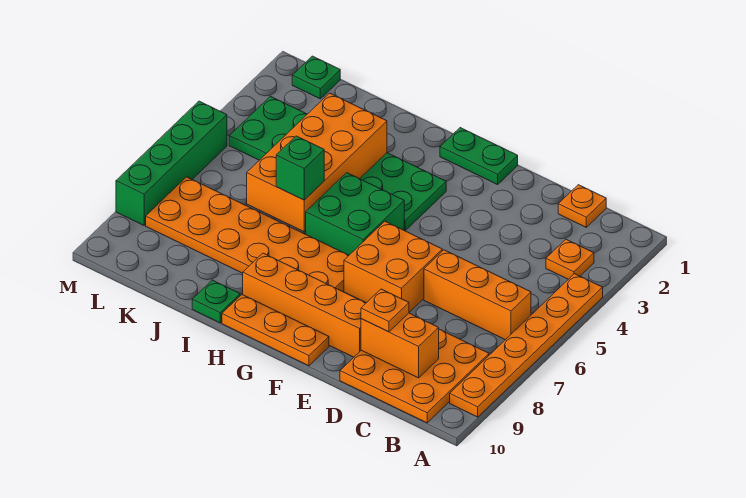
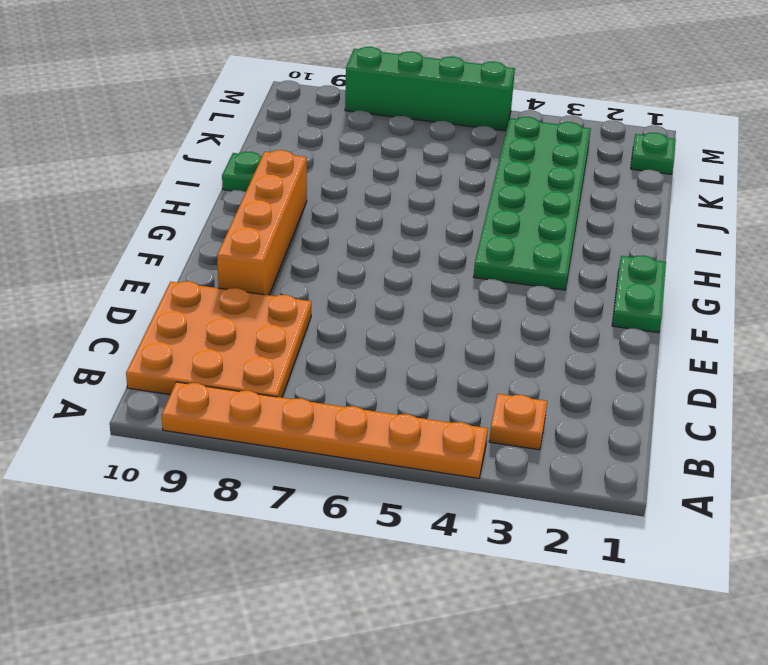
none -> orange brick B6:D6 level 1
none -> orange plate C1 level 1
none -> orange brick E6:F7 level 1

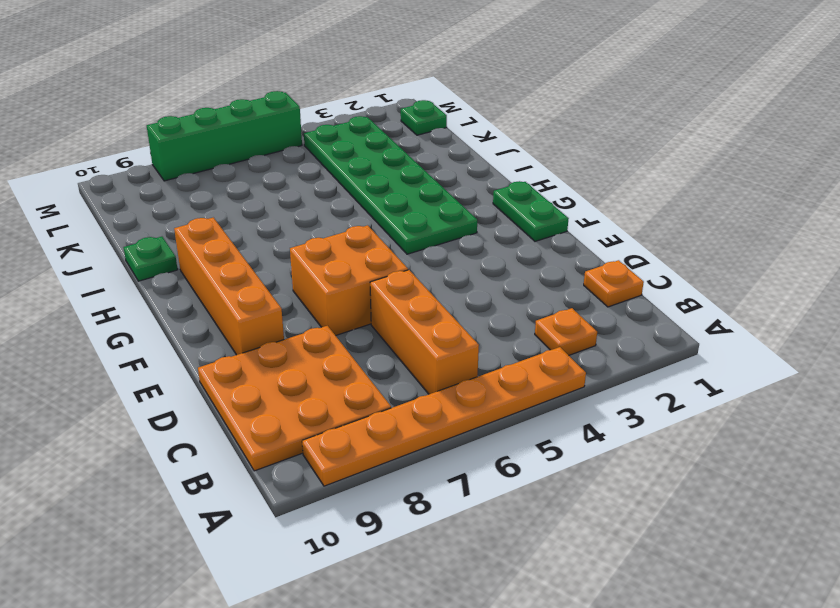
none -> orange plate F10:H10 level 1
none -> green brick G5:H6 level 1
none -> orange plate G7:L8 level 1

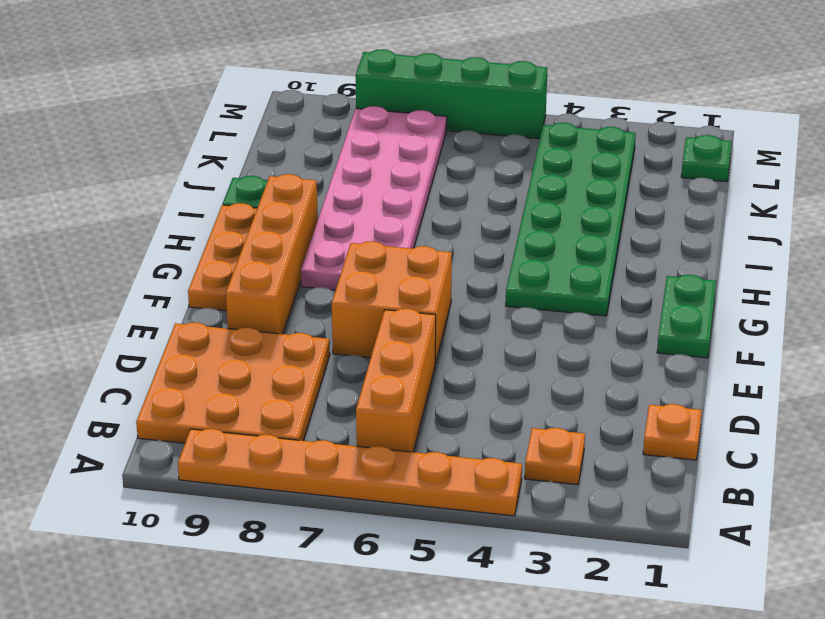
pink plate G7:L8 level 1 -> orange plate G7:L8 level 1
none -> green brick G5:H6 level 1
none -> orange brick C9:D9 level 2
none -> orange brick I3:J6 level 2

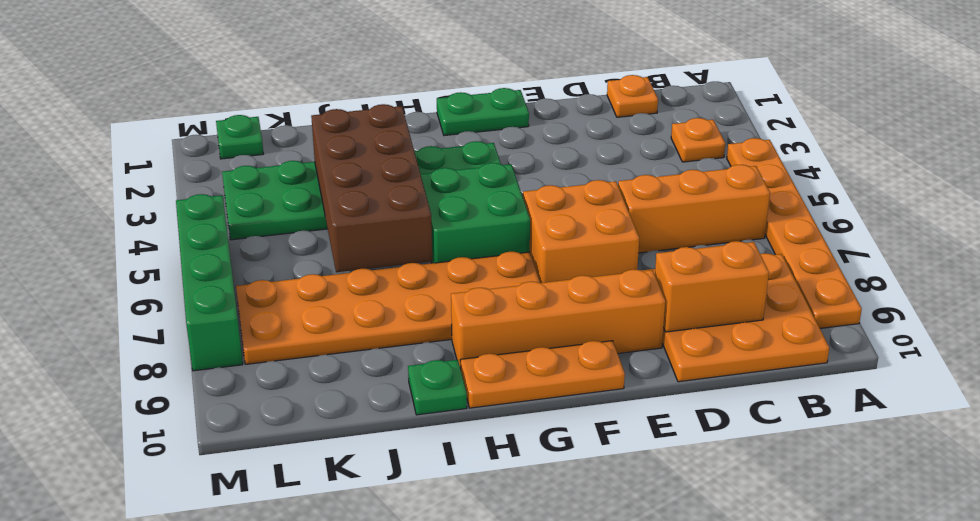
brown brick I3:J6 level 2 -> orange brick I3:J6 level 2
none -> orange plate D9 level 3
none -> green brick I6 level 3

